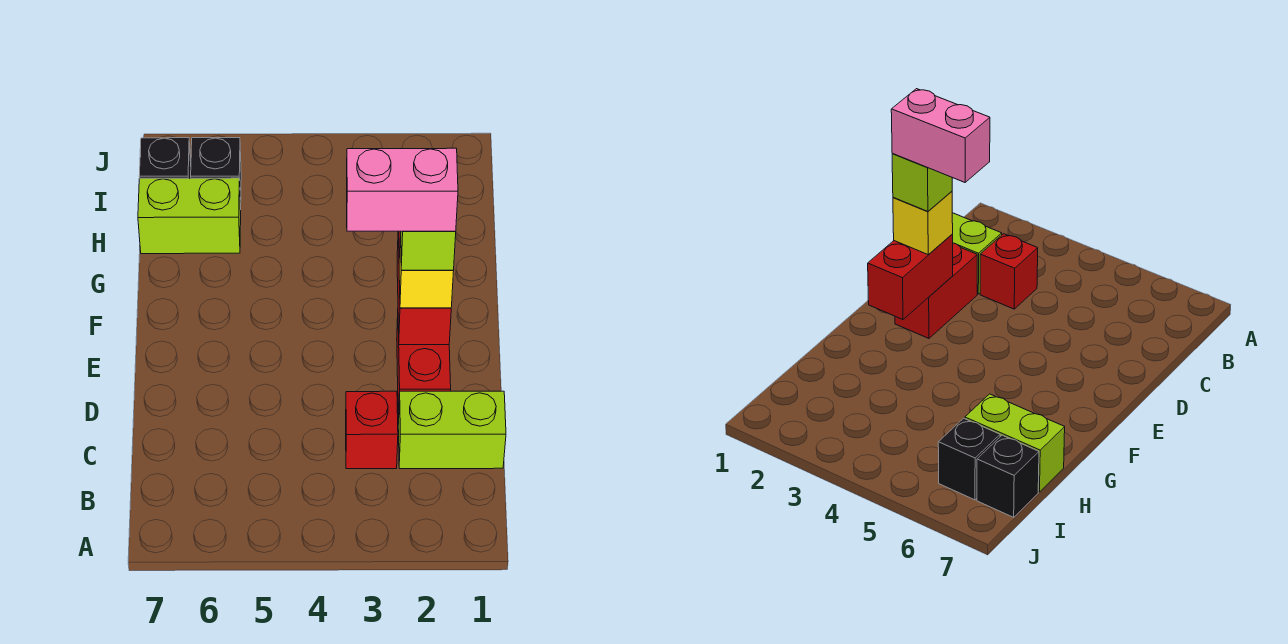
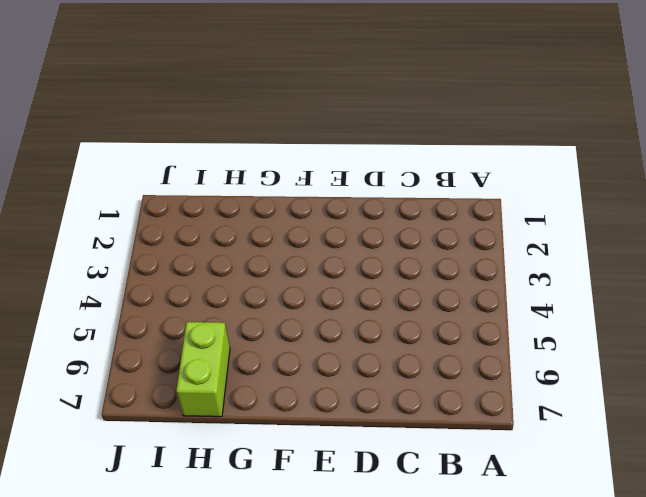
none -> lime brick C1:C2 level 1
none -> red brick C3 level 1

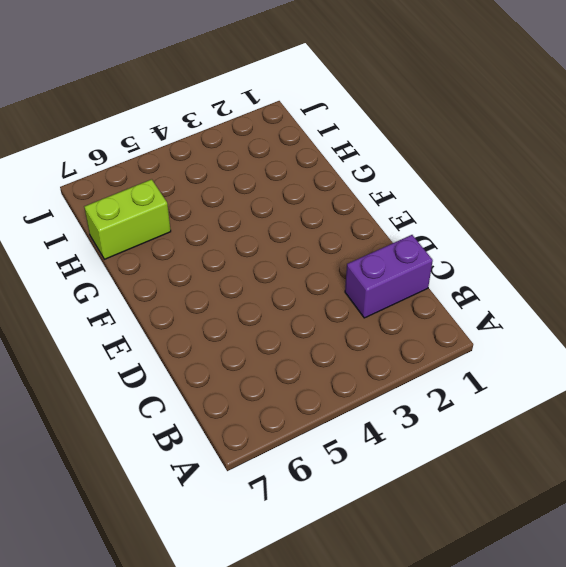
purple brick C1:C2 level 1 -> lime brick C1:C2 level 1
none -> red brick C3 level 1
none -> red brick D2:E2 level 1

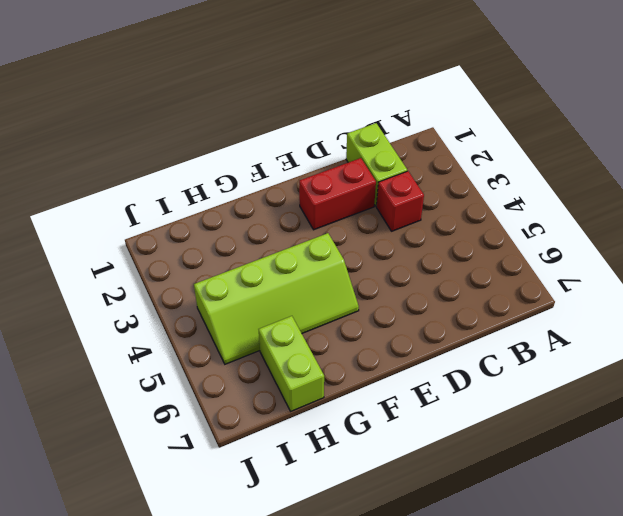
lime slope F4:I5 level 1 top 4 -> none
none -> black brick I6 level 1
none -> black brick I7 level 1

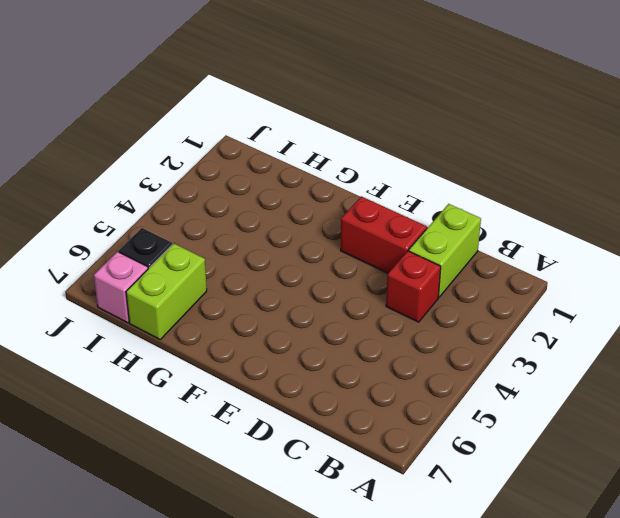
pink brick I7 level 1 -> black brick I7 level 1
none -> red brick E2:F2 level 2
none -> yellow brick E2 level 3

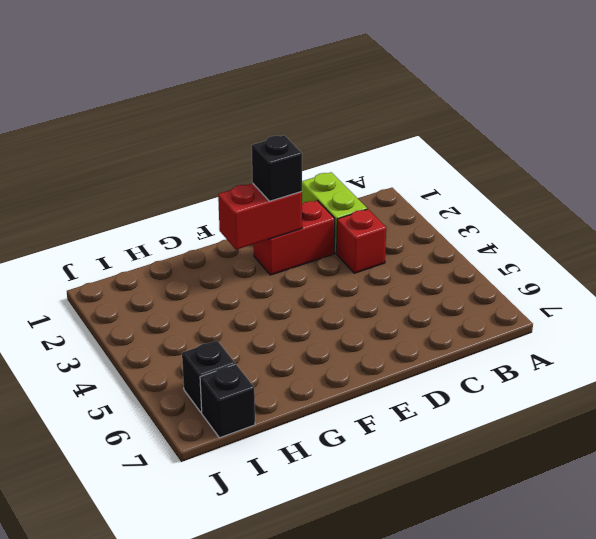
black brick E2 level 3 -> yellow brick E2 level 3
none -> lime brick H6:H7 level 1
none -> lime brick E2 level 4

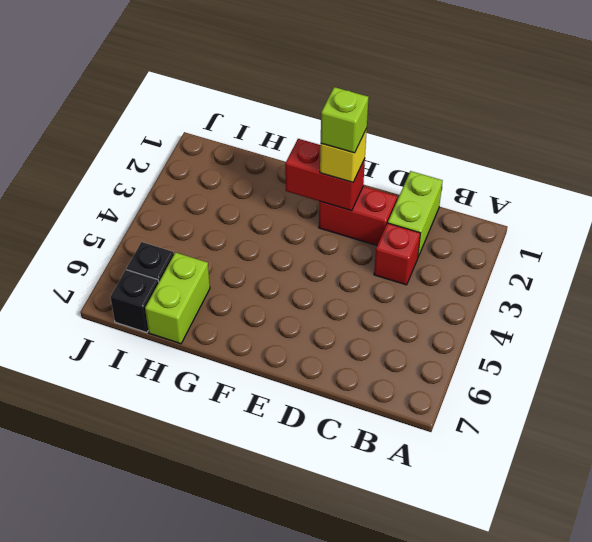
none -> pink brick E2:E3 level 5

